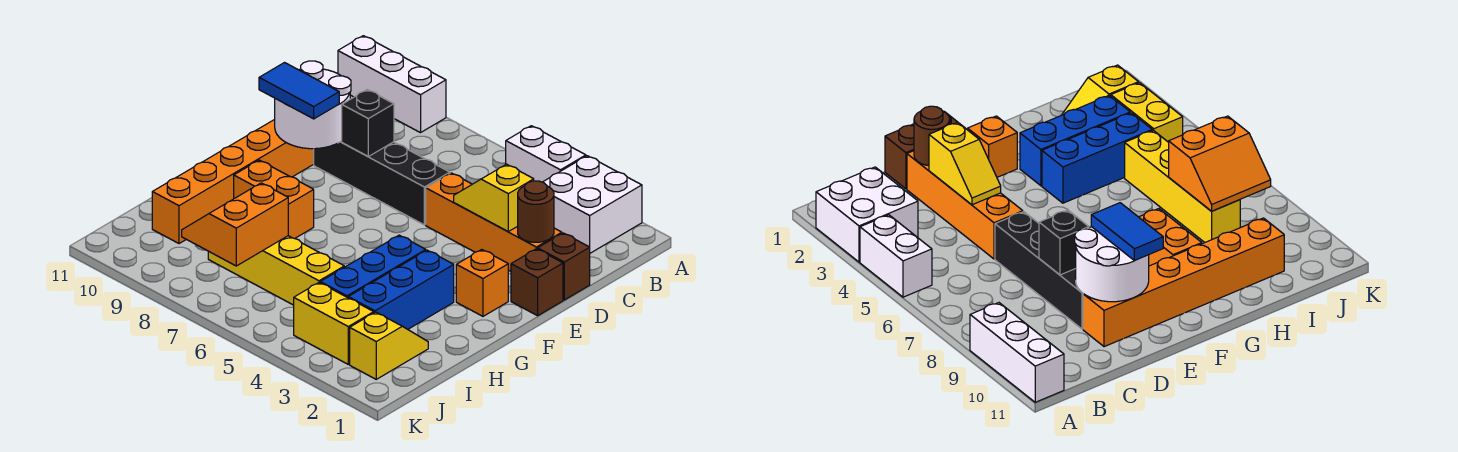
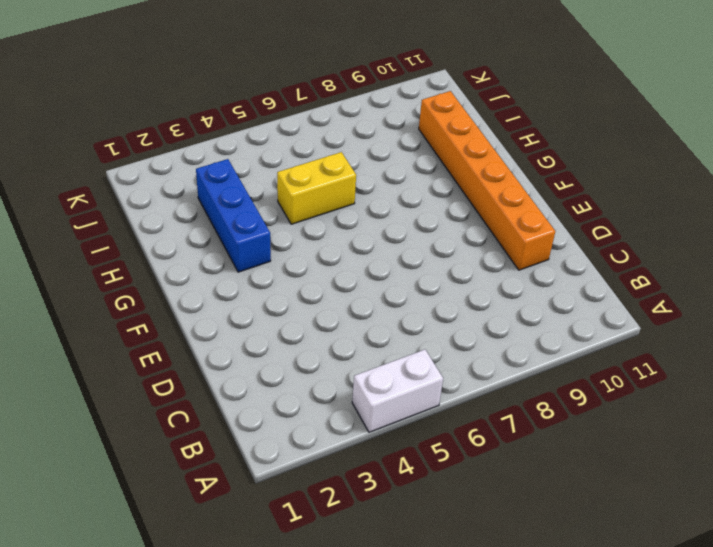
yellow brick H5:H6 level 1 -> yellow brick J3:J4 level 1
none -> white brick A2:B3 level 1
none -> white brick A9:A11 level 1
none -> brown brick D1 level 1

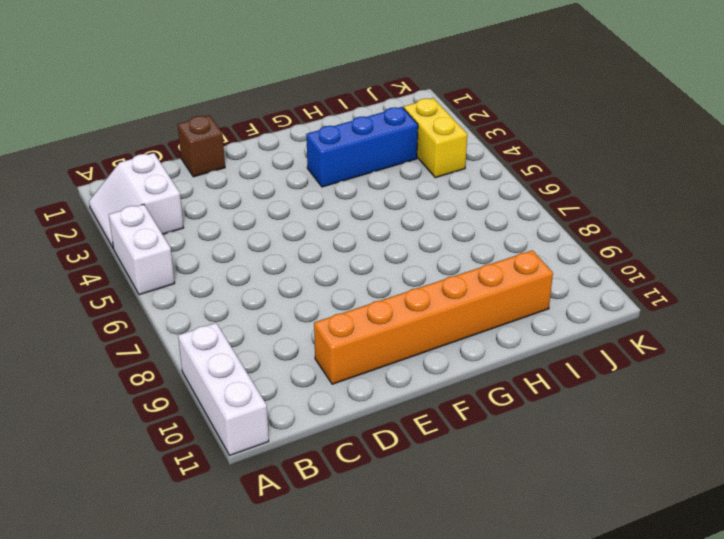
white slope A2:B3 level 1 top B -> white brick A2:B3 level 1
none -> orange brick D2:D5 level 1
none -> black brick D6:D9 level 1
none -> brown brick E1 level 1

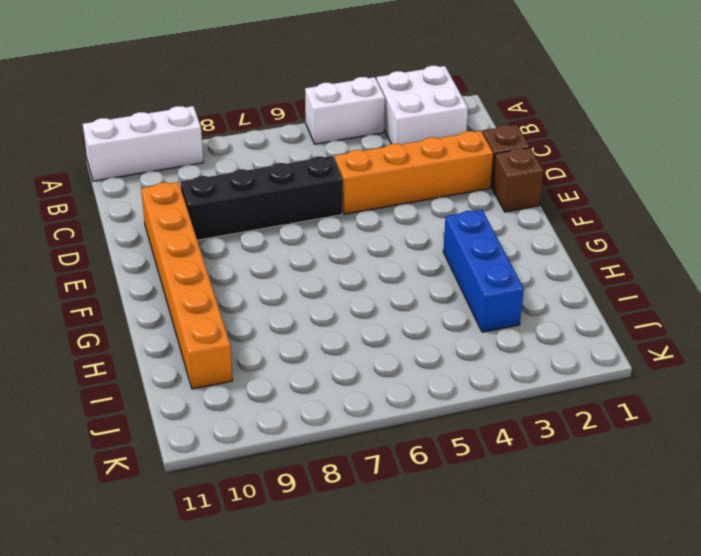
none -> orange brick F2 level 1
none -> blue brick G4:I4 level 1
none -> orange brick G8:G9 level 1

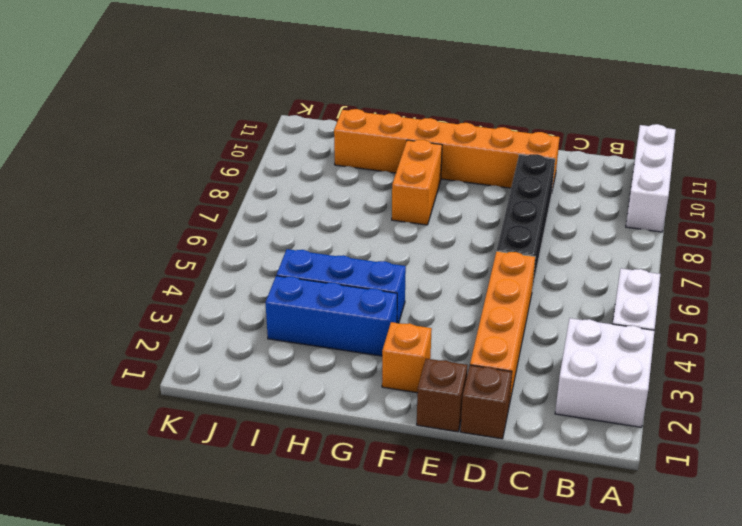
none -> yellow slope I2:J2 level 1 top J
none -> yellow brick I5:I8 level 1
none -> yellow brick J3:J4 level 1

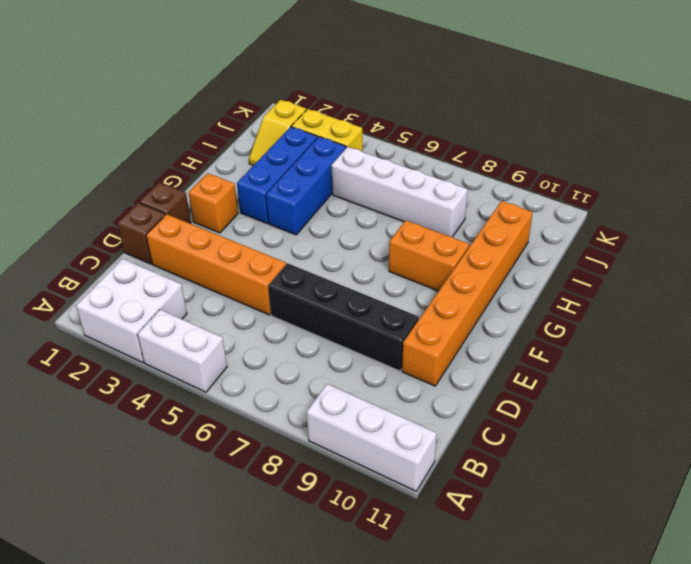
white brick I5:I8 level 1 -> yellow brick I5:I8 level 1
none -> brown round brick D2 level 2
none -> yellow slope D3:D4 level 2 top 3
none -> black brick D8 level 2

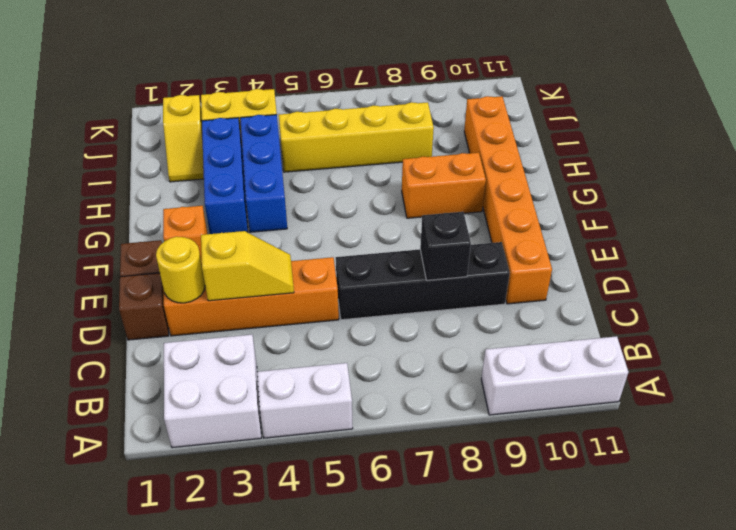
yellow round brick D2 level 2 -> brown round brick D2 level 2
none -> white round brick D9:E10 level 2
none -> orange slope I7:J8 level 2 top 7
none -> blue tile E9:E10 level 3

